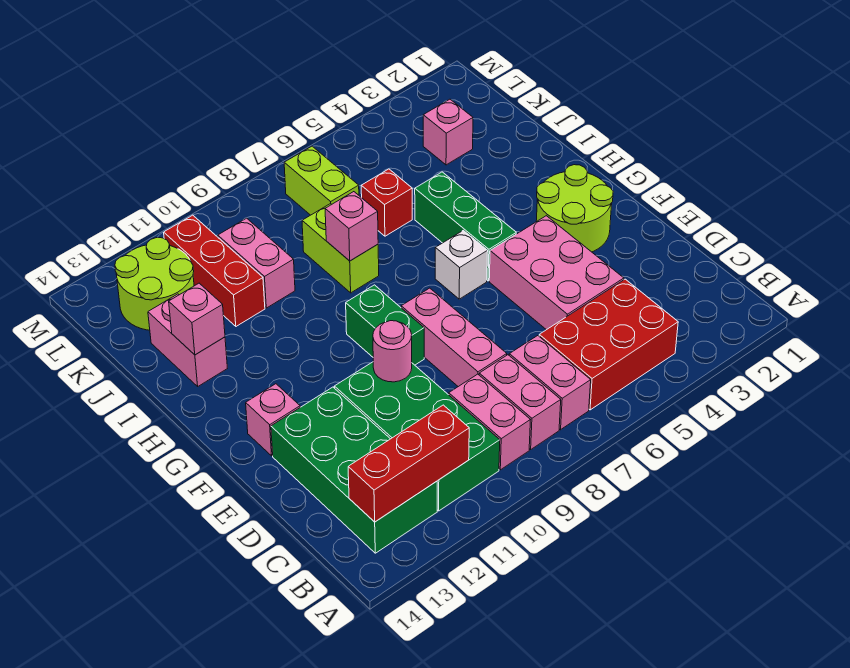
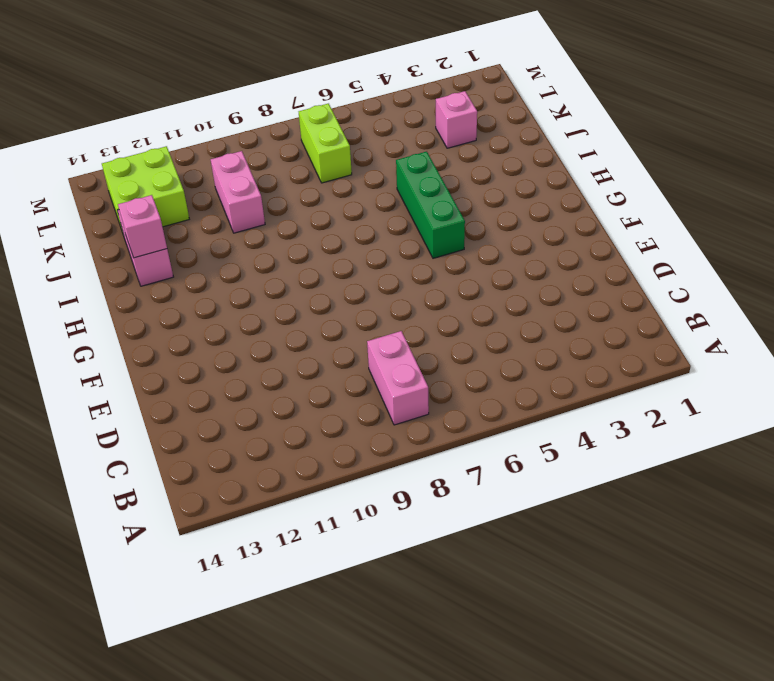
lime brick K12:L13 level 1 -> lime round brick K12:L13 level 1
none -> red brick B4:C6 level 1
none -> pink brick B7:C7 level 1
none -> pink brick B9:C9 level 1

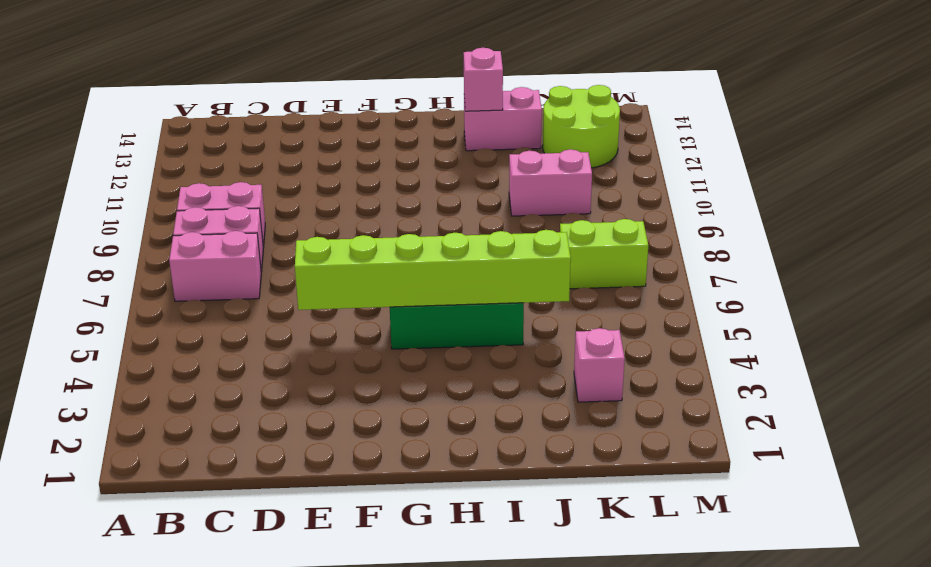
lime brick E5:J5 level 2 -> none
none -> red brick B4:C6 level 1
none -> green brick B10:E11 level 1
none -> green brick B12:E13 level 1

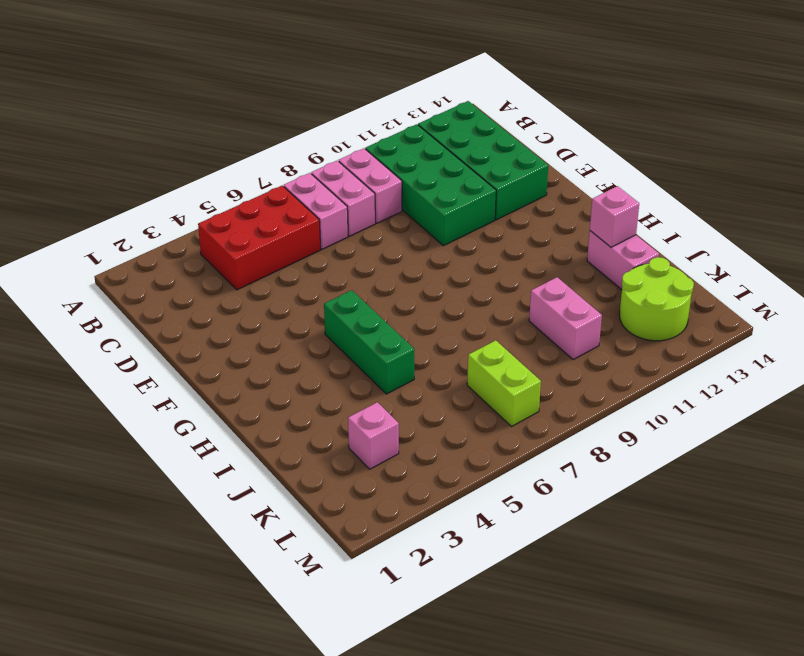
none -> pink brick D4:F5 level 1
none -> pink brick D8:F8 level 1
none -> lime round brick F2:G3 level 1

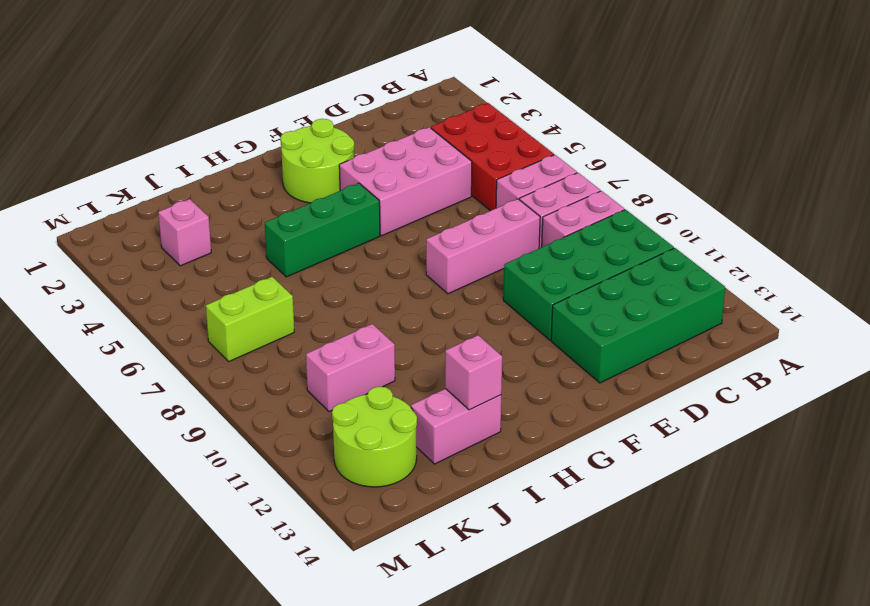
none -> green brick F9:G9 level 1
none -> pink brick F13 level 1
none -> white brick G6 level 1

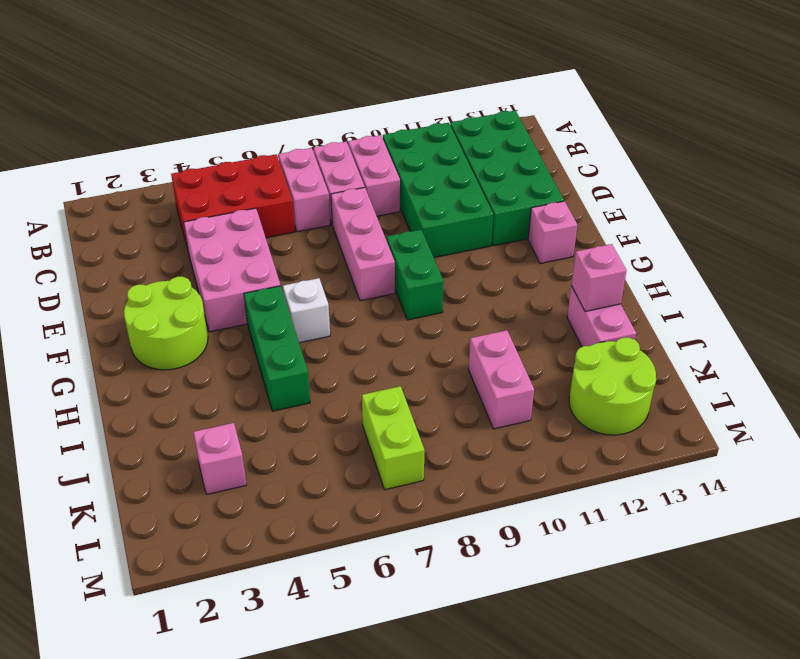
none -> lime brick I8:J8 level 1
none -> red brick J6 level 1
none -> red brick J11:L11 level 1

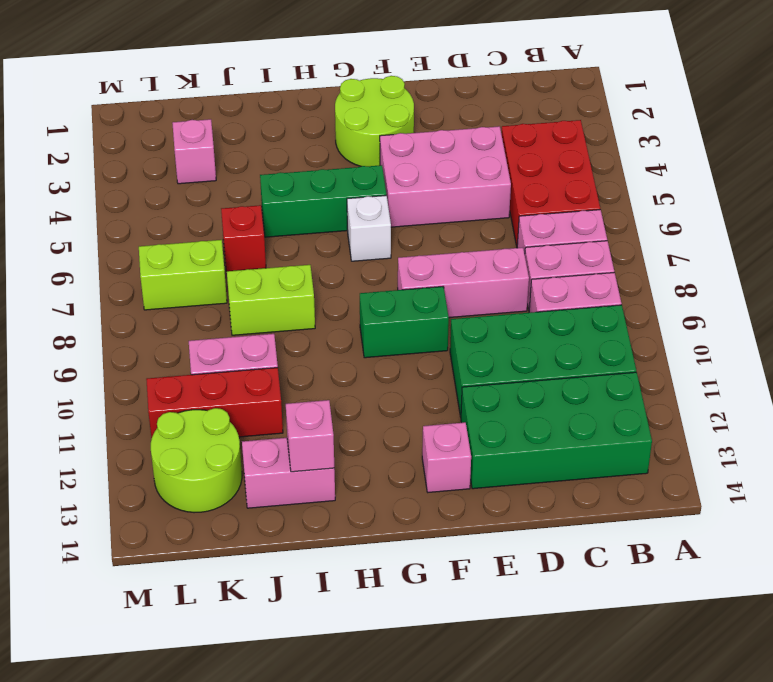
none -> red brick B11:B13 level 2
none -> pink round brick E10 level 2
none -> pink brick I8 level 2

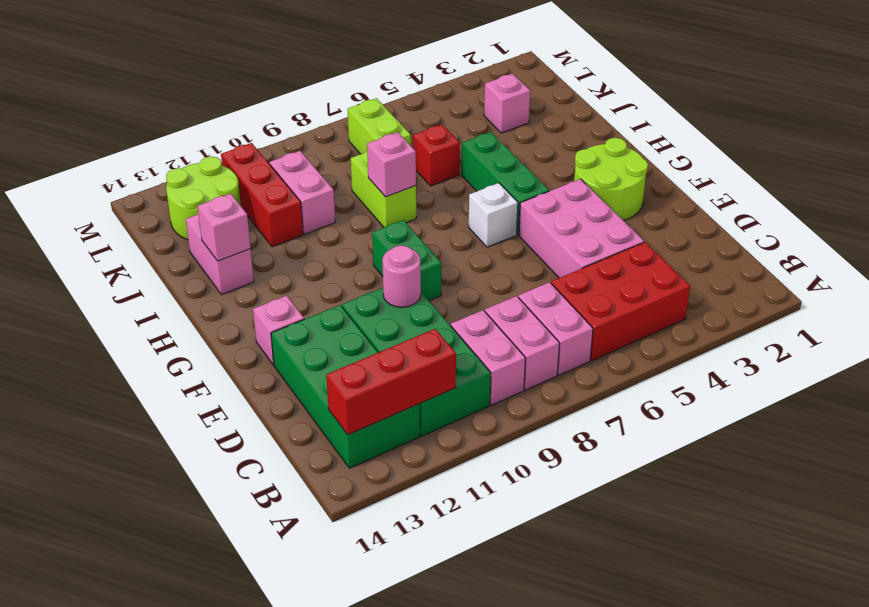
none -> pink brick D8:F8 level 1

